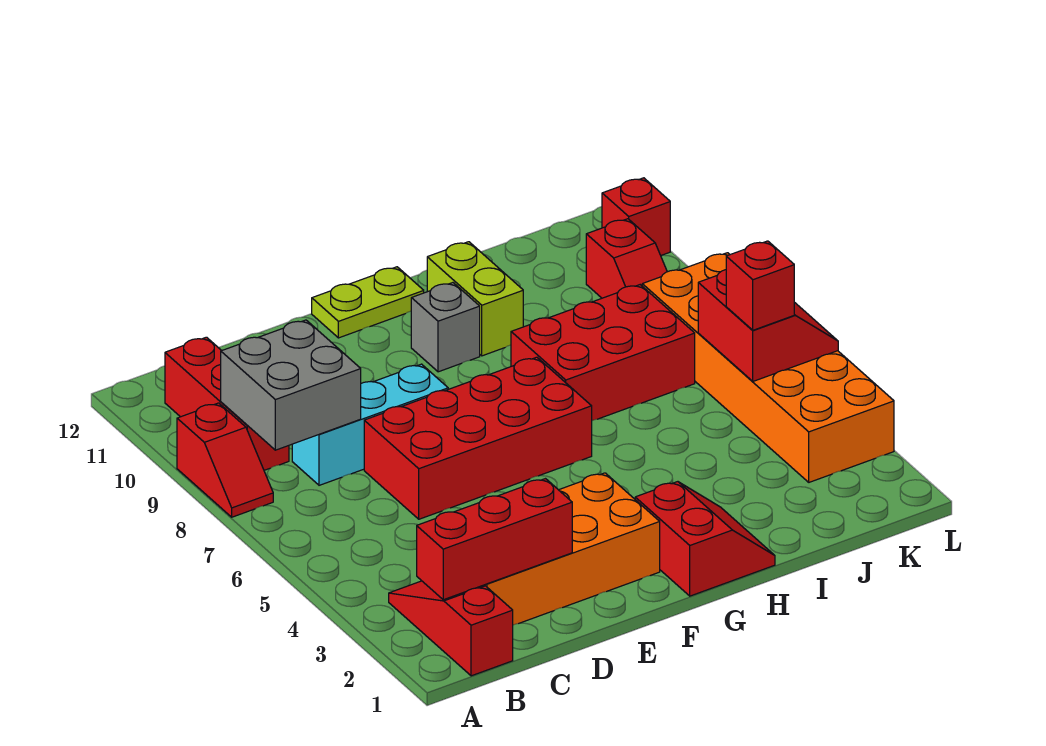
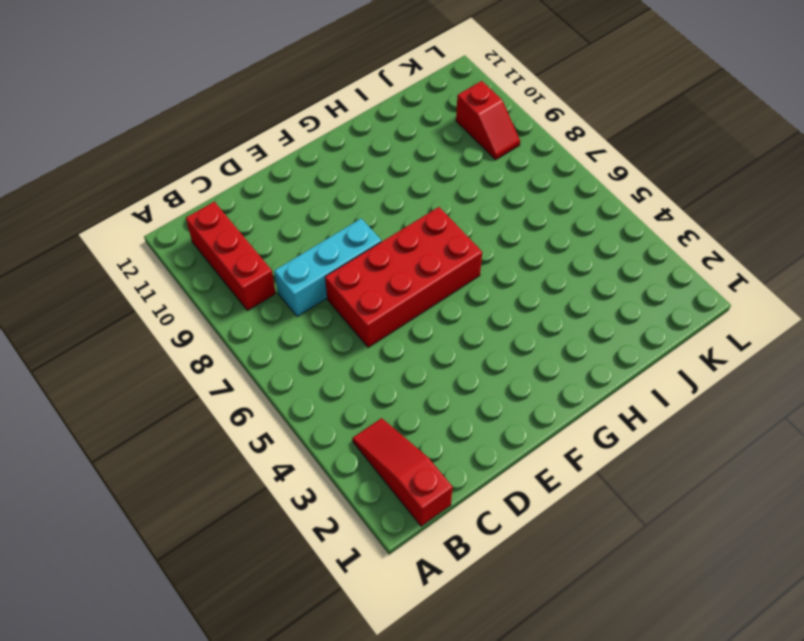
none -> red slope A8:A9 level 1 top 9
none -> orange brick C2:F3 level 1
none -> lime plate F12:G12 level 1

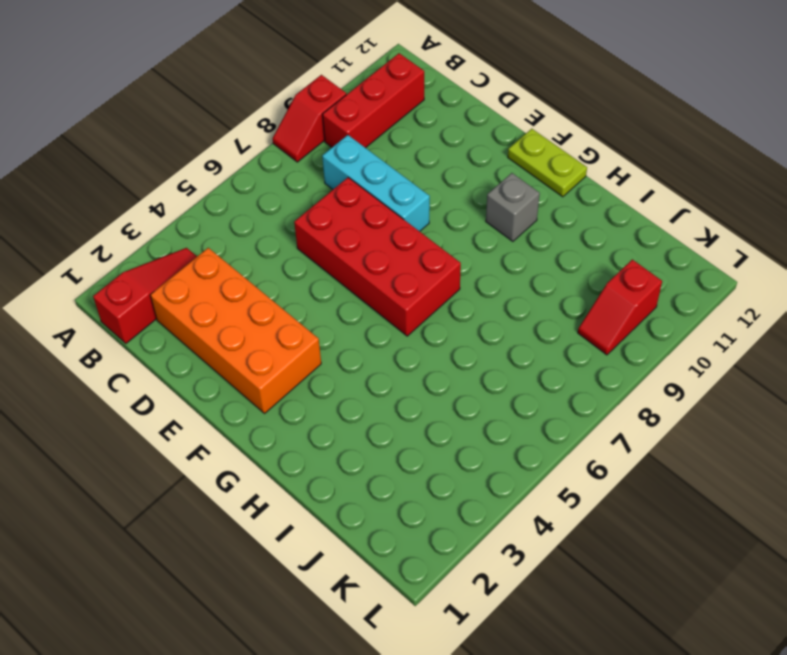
none -> red slope G1:H2 level 1 top G
none -> red brick H7:J8 level 1
none -> lime brick H10:H11 level 1

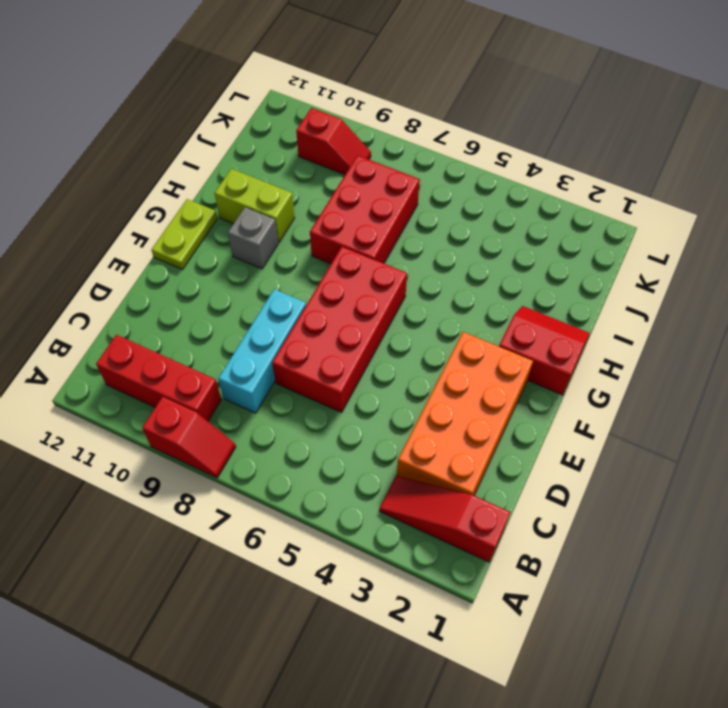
none -> orange brick K3:L8 level 1
none -> red brick L11 level 1
none -> red brick B2:D2 level 2

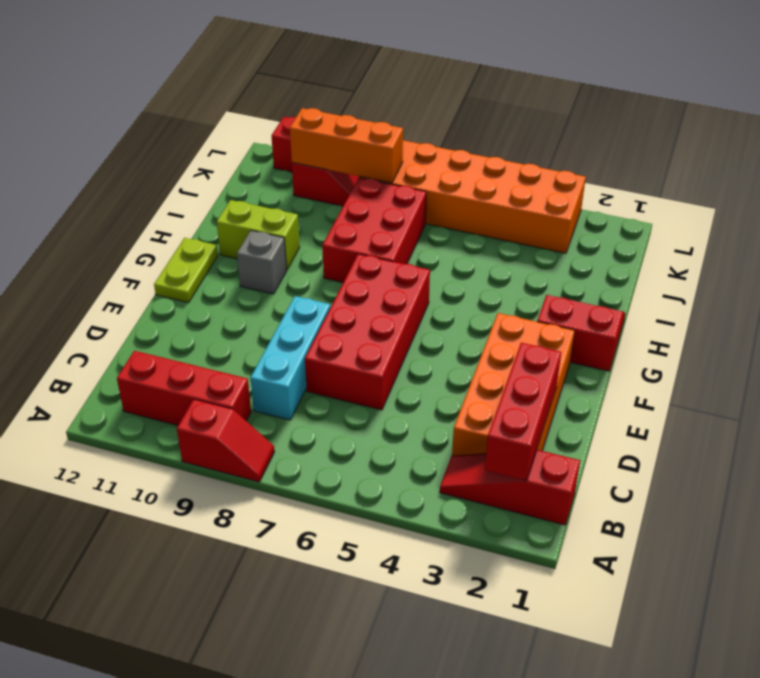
orange brick K8:K10 level 2 -> none
none -> grey brick B8:C9 level 2
none -> red slope K5:L6 level 2 top K
none -> red brick K5 level 3

